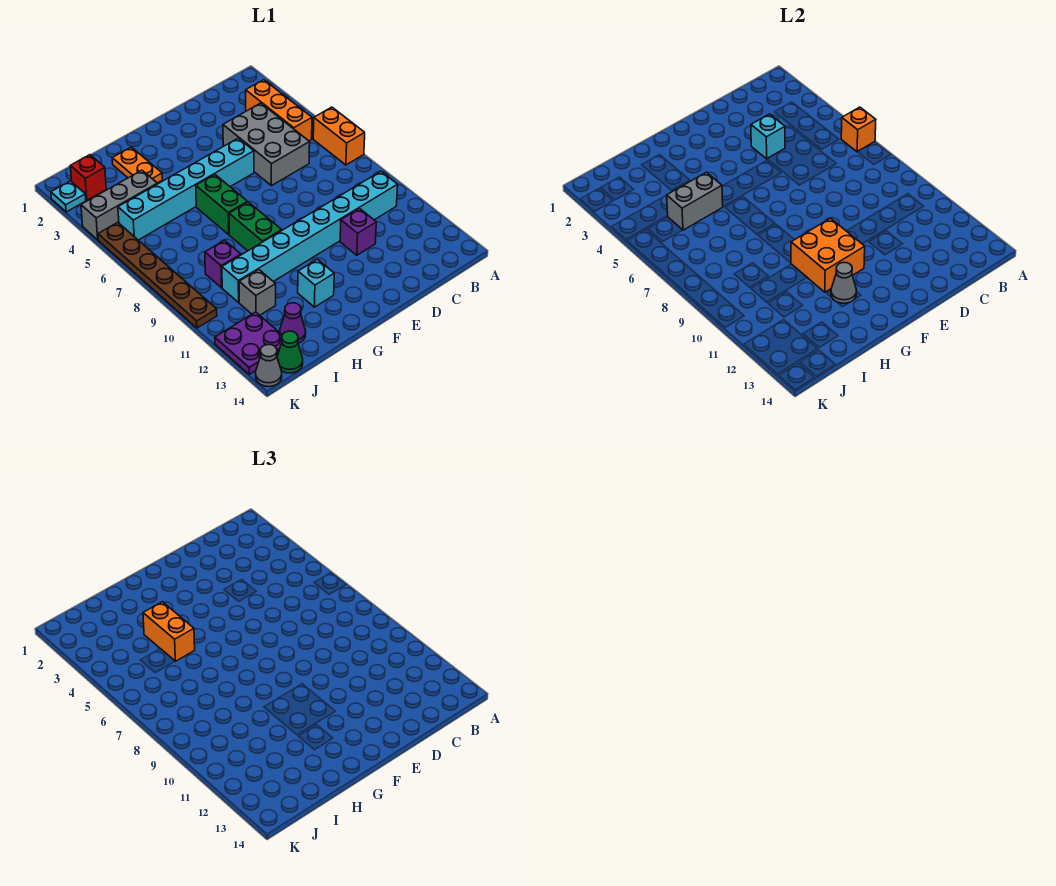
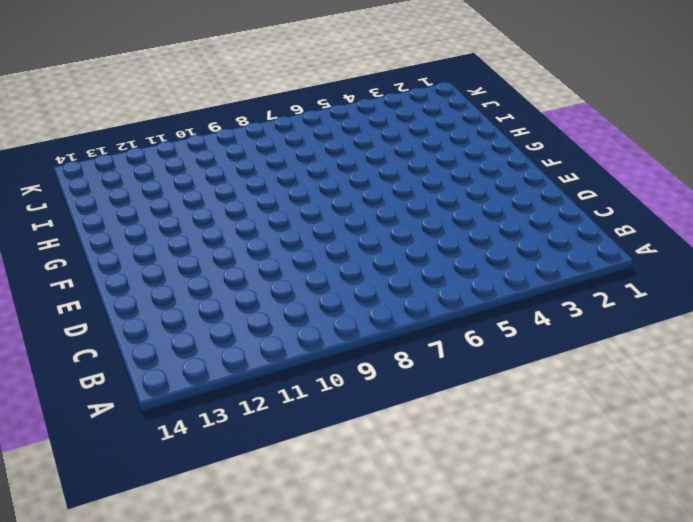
none -> orange brick A6:A7 level 1
none -> orange brick B3:B5 level 1
none -> cyan brick B10:I10 level 1

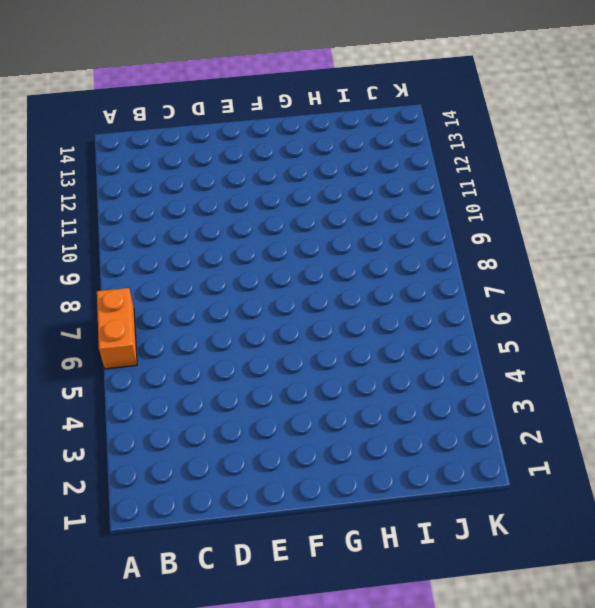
none -> orange brick B3:B5 level 1
none -> cyan brick B10:I10 level 1
none -> grey brick C4:D6 level 1

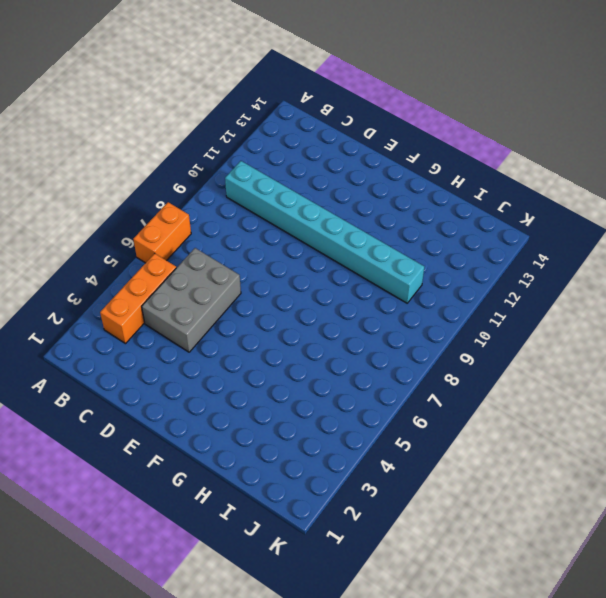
none -> purple brick D11 level 1
none -> cyan brick E5:J5 level 1
none -> green brick G6:G7 level 1

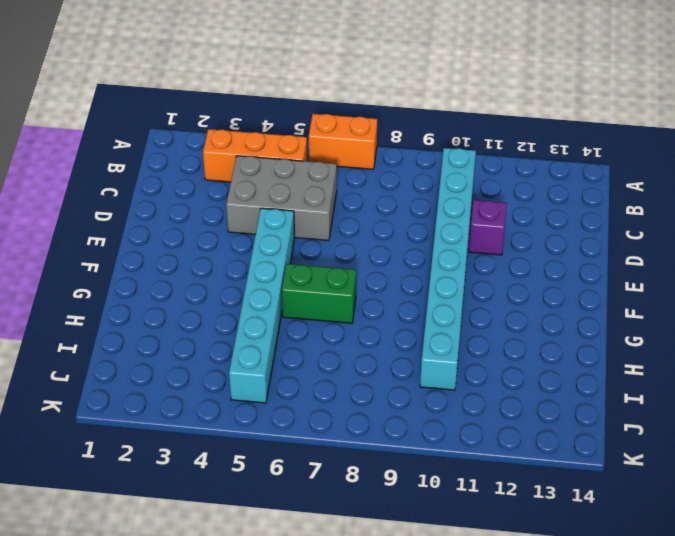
none -> green brick G8:G9 level 1
none -> cyan brick G12 level 1
none -> orange plate H2:H3 level 1

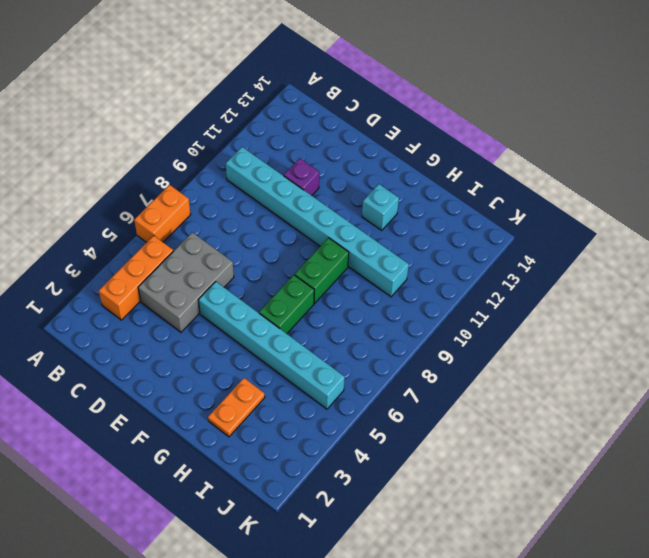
none -> grey brick I4:K4 level 1
none -> purple brick I9 level 1
none -> grey brick I11 level 1

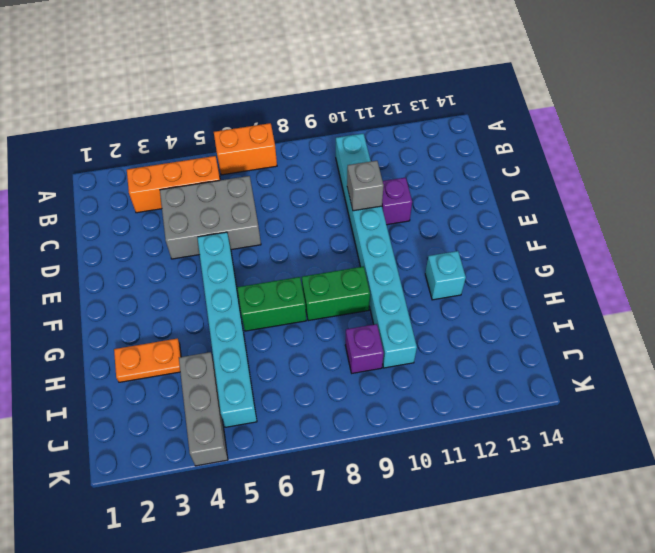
grey brick D10 level 2 -> grey brick I11 level 1
none -> purple cone I13 level 1
none -> red brick J2 level 1
none -> purple plate J12:K13 level 1

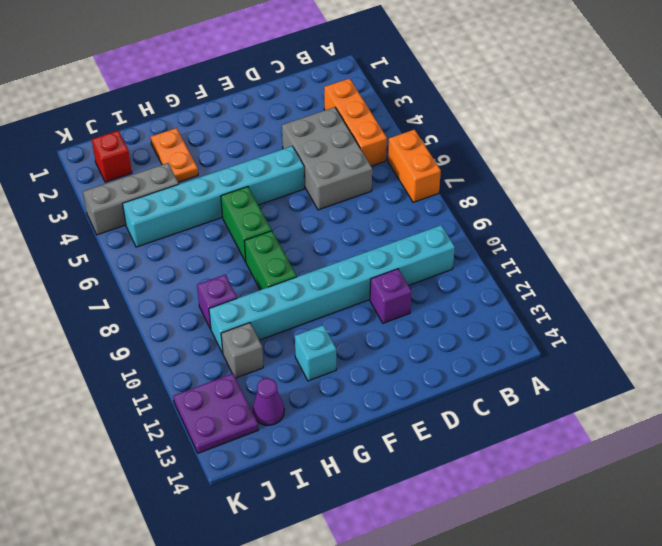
none -> green cone J14 level 1
none -> cyan plate K2 level 1
none -> brown plate K5:K10 level 1

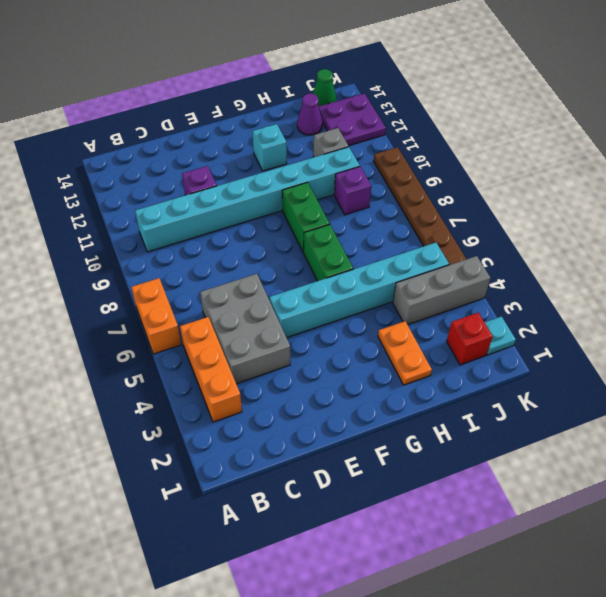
none -> grey cone K14 level 1
none -> orange brick A6 level 2
none -> cyan brick D4 level 2

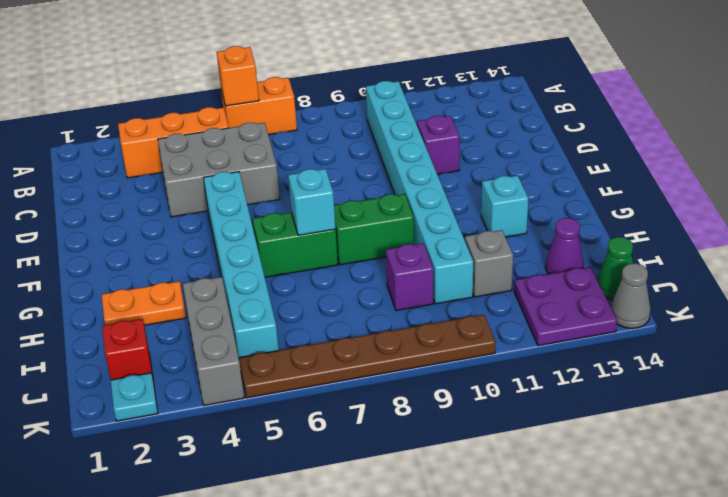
cyan brick G7 level 2 -> cyan brick D4 level 2
none -> orange brick F10:G11 level 2
none -> grey cone G12 level 2
none -> grey brick H5:I5 level 2

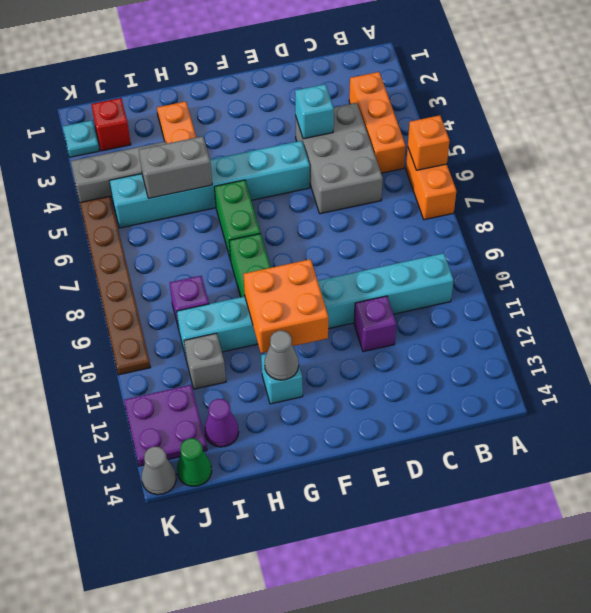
none -> orange brick H4:H5 level 3

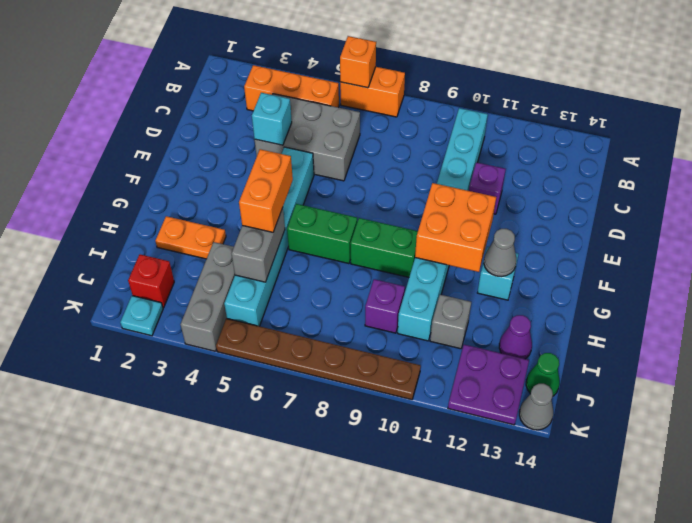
orange brick G5:H5 level 3 -> orange brick H4:H5 level 3

